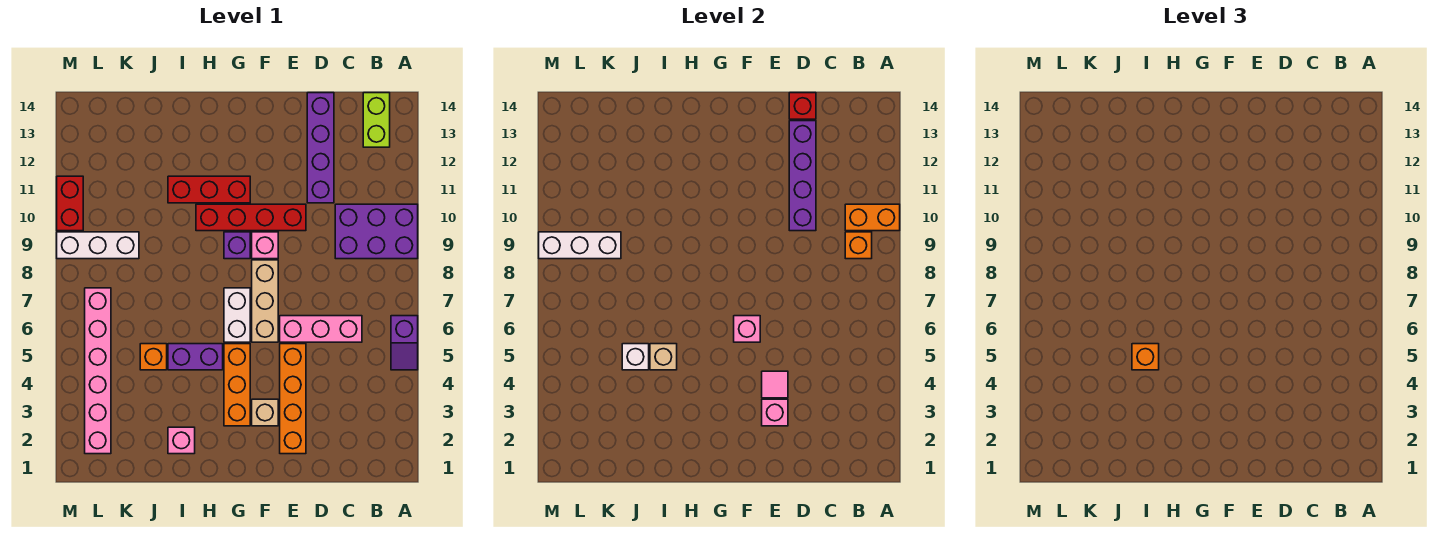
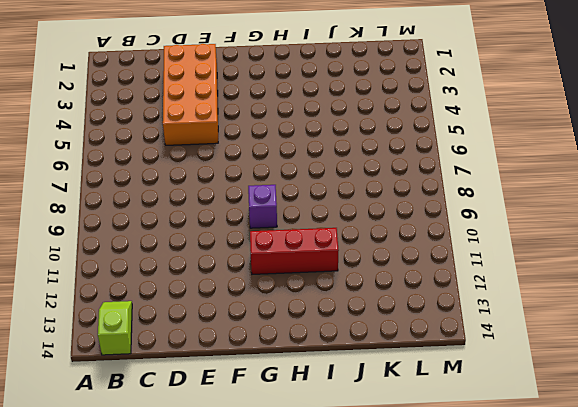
lime slope B13:B14 level 1 top 14 -> lime brick B13:B14 level 1
orange brick D2:E5 level 1 -> orange brick E2:E5 level 1
none -> purple slope A5:A6 level 1 top 6
none -> purple brick A9:C10 level 1
none -> pink brick C6:E6 level 1
none -> purple brick D11:D14 level 1

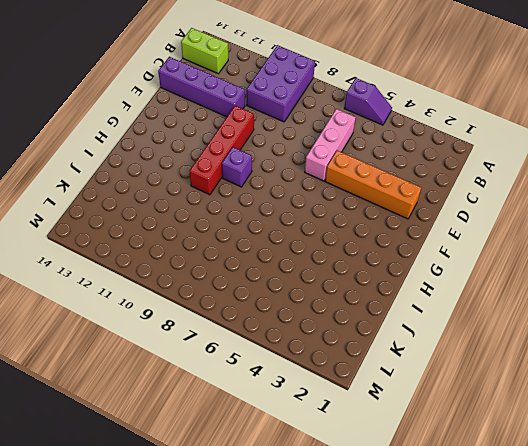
none -> tan brick F3 level 1
none -> tan brick F6:F8 level 1
none -> pink brick F9 level 1
none -> orange brick G3:G5 level 1

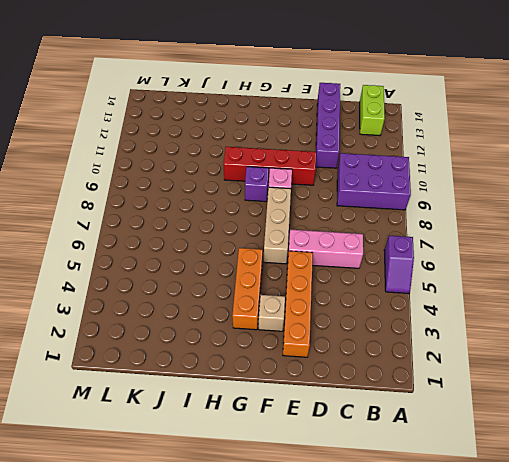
none -> white brick G6:G7 level 1
none -> red brick G11:I11 level 1
none -> purple brick H5:I5 level 1
none -> pink brick I2 level 1

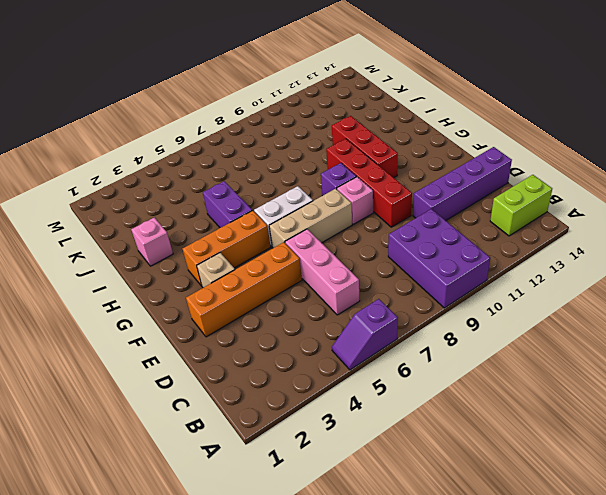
none -> orange brick J5 level 1
none -> white brick K9:M9 level 1
none -> pink brick L2:L7 level 1
none -> red brick M10:M11 level 1

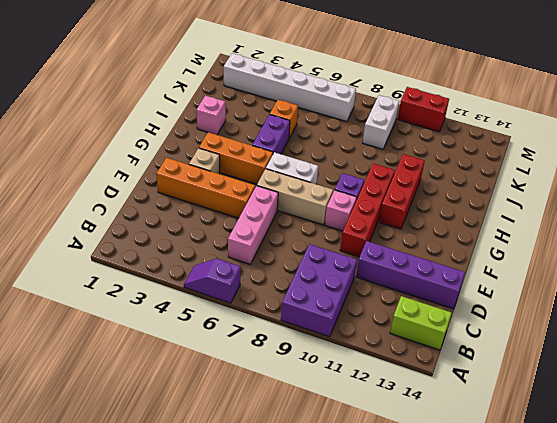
white brick K9:L9 level 1 -> white brick K9:M9 level 1
white brick L2:L7 level 1 -> pink brick L2:L7 level 1
none -> orange brick A10:B10 level 2
none -> orange brick B9 level 2
none -> purple brick D10:D13 level 2
none -> red brick D14 level 2

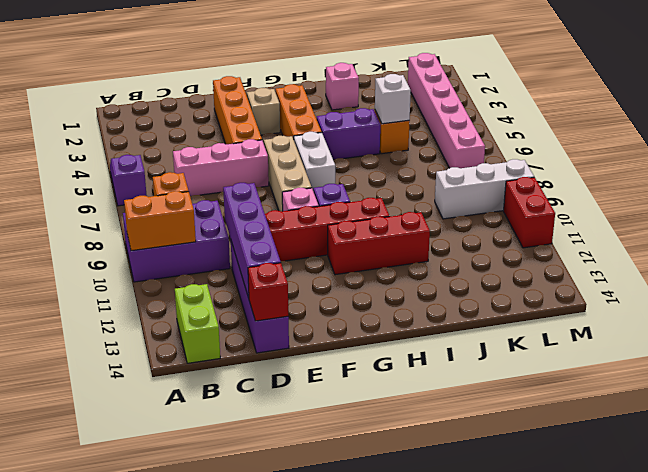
none -> pink brick E3 level 2
none -> pink tile E4 level 2
none -> pink brick F6 level 2
none -> tan brick I5 level 2

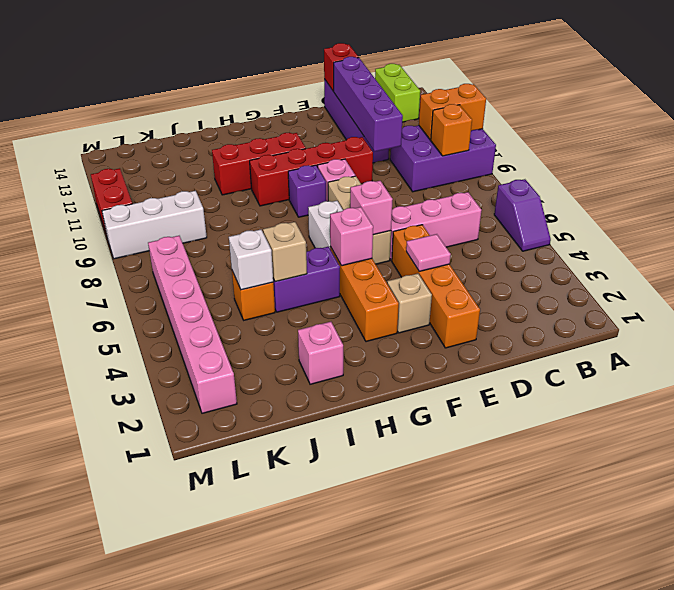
pink brick G5 level 2 -> pink brick E3 level 2
none -> white brick K9:M9 level 2
none -> orange brick I5 level 3

